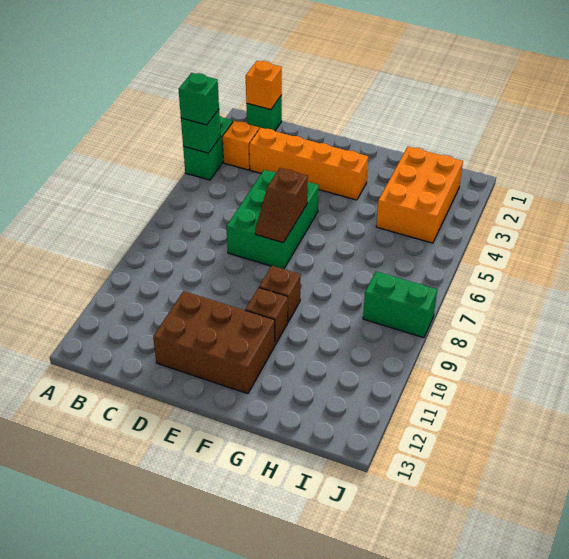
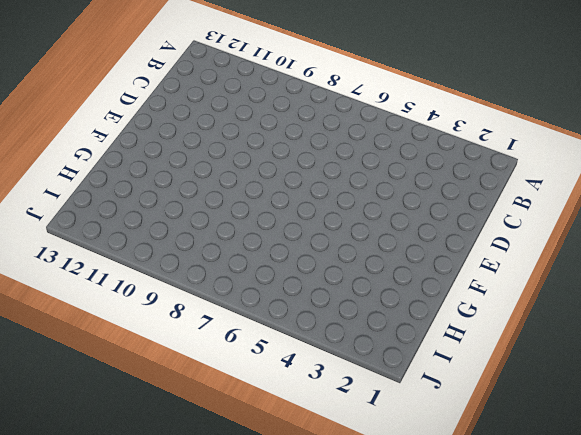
none -> green brick A3:A4 level 1
none -> green brick B1 level 1
none -> orange brick B3 level 1

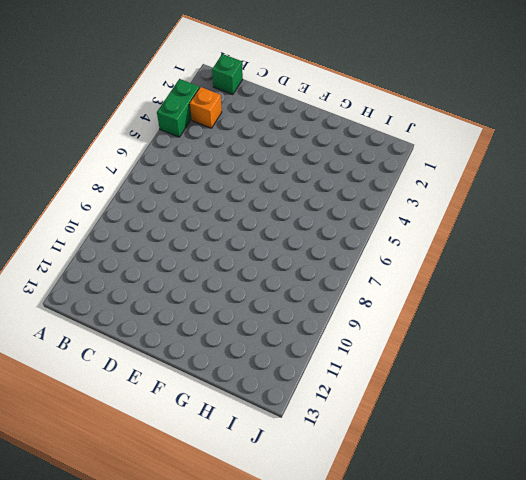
none -> orange brick C3:F3 level 1
none -> green brick D5:E7 level 1
none -> brown brick D11:F12 level 1

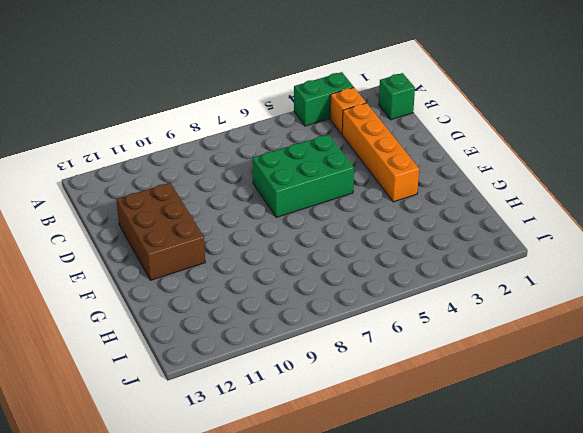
none -> brown brick F9 level 1
none -> brown brick F10 level 1
none -> orange brick H2:I4 level 1

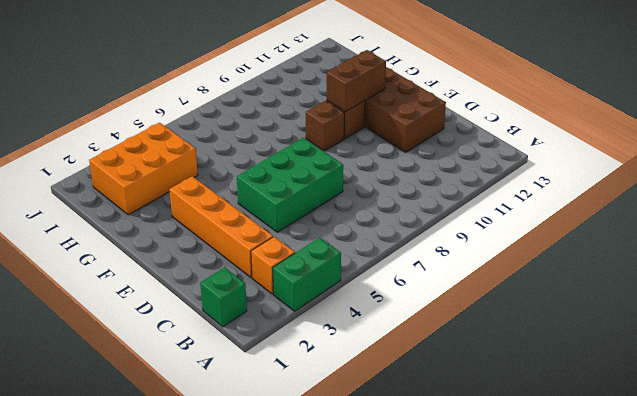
brown brick F10:F11 level 2 -> none
none -> green brick I8:J8 level 1
none -> green brick A4 level 2
none -> orange brick B1 level 2

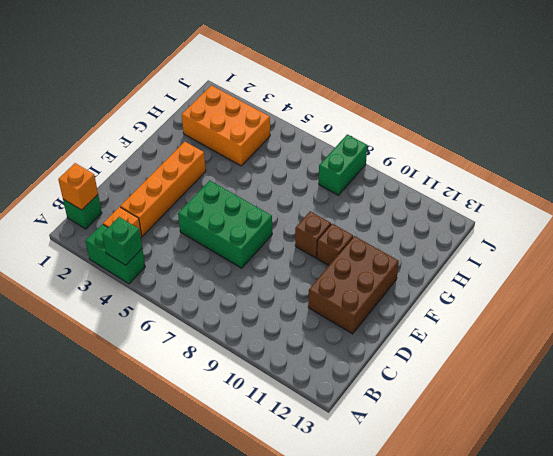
none -> brown slope E6:E7 level 2 top 6
none -> green brick A4 level 3

